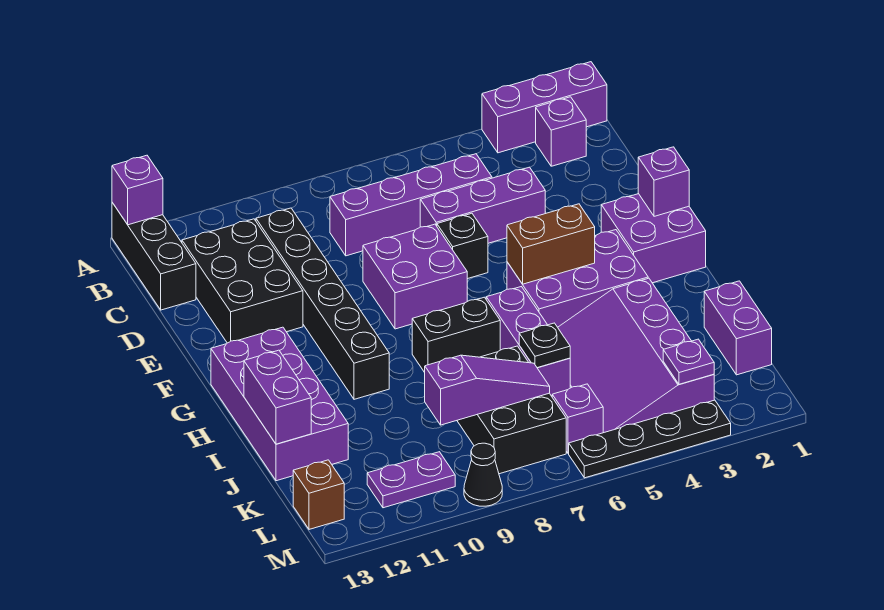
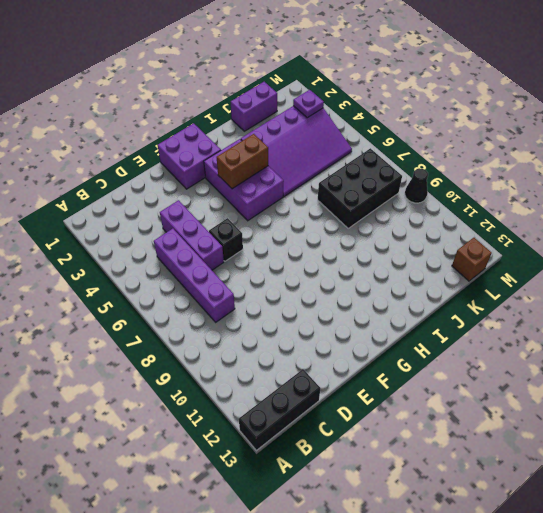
brown brick G4:H4 level 2 -> brown brick G4:G5 level 2
none -> purple brick A1:A3 level 1
none -> purple brick B2 level 1
none -> black brick C10:H10 level 1

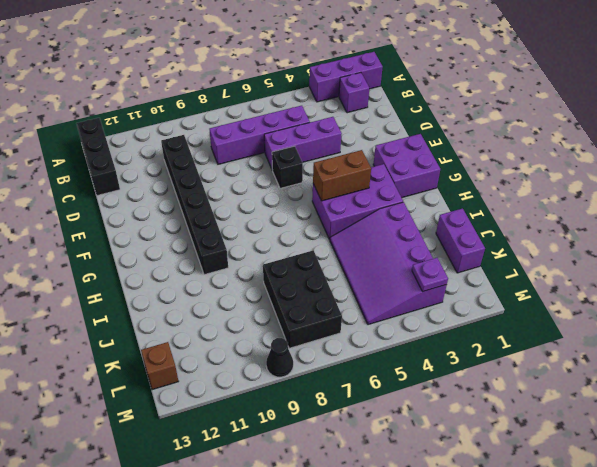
none -> black brick C11:E12 level 1
none -> purple brick E7:F8 level 1
none -> purple brick G12:J13 level 1

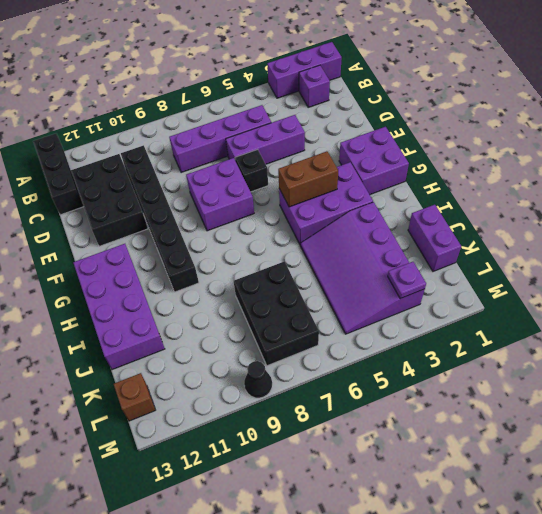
none -> purple brick H6:J6 level 1
none -> black brick H7:H8 level 1
none -> purple brick L6 level 1

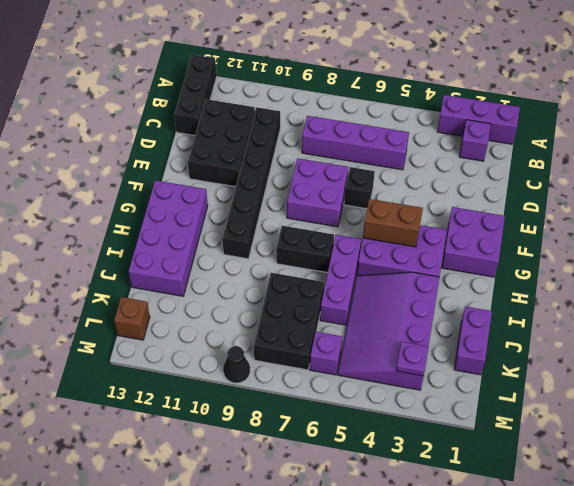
none -> purple brick D4:D6 level 1
none -> purple plate L10:L11 level 1
none -> black plate M3:M6 level 1

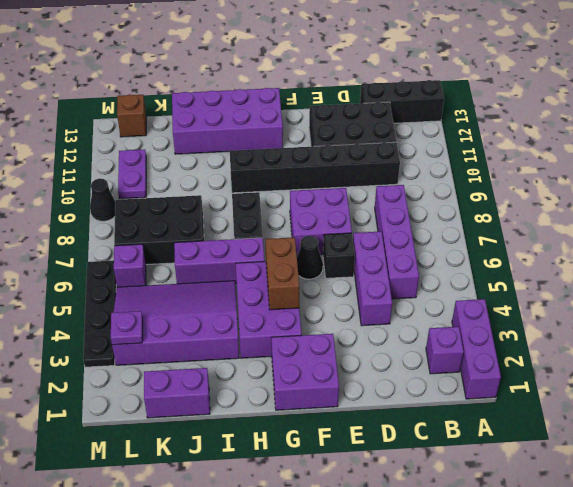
black cone F6 level 1 -> none
none -> purple brick A13 level 2
none -> purple brick F1 level 2
none -> purple brick I13:J13 level 2

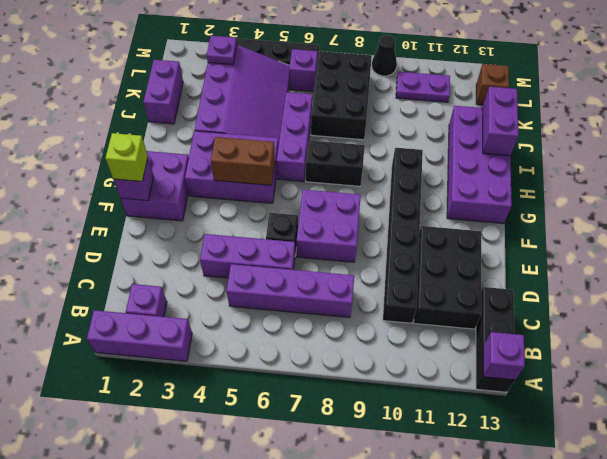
lime brick F1 level 3 -> none
none -> black plate J6 level 2
none -> purple slope K7:K9 level 2 top 9

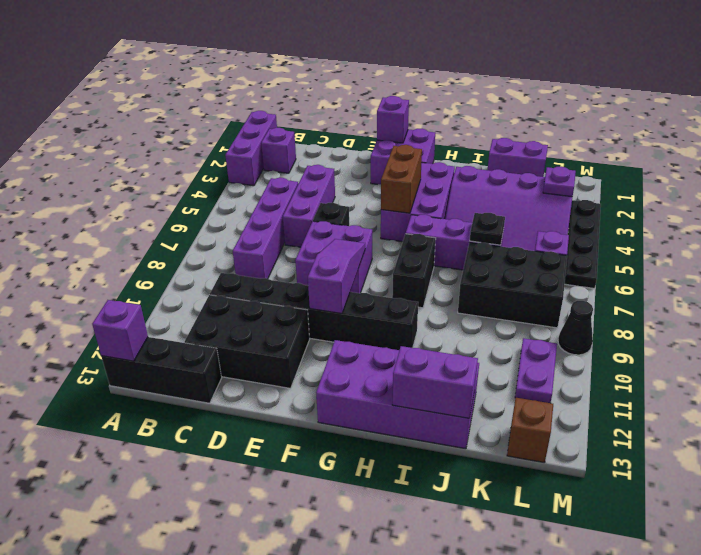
purple slope F8:F10 level 2 top 10 -> purple slope K7:K9 level 2 top 9

